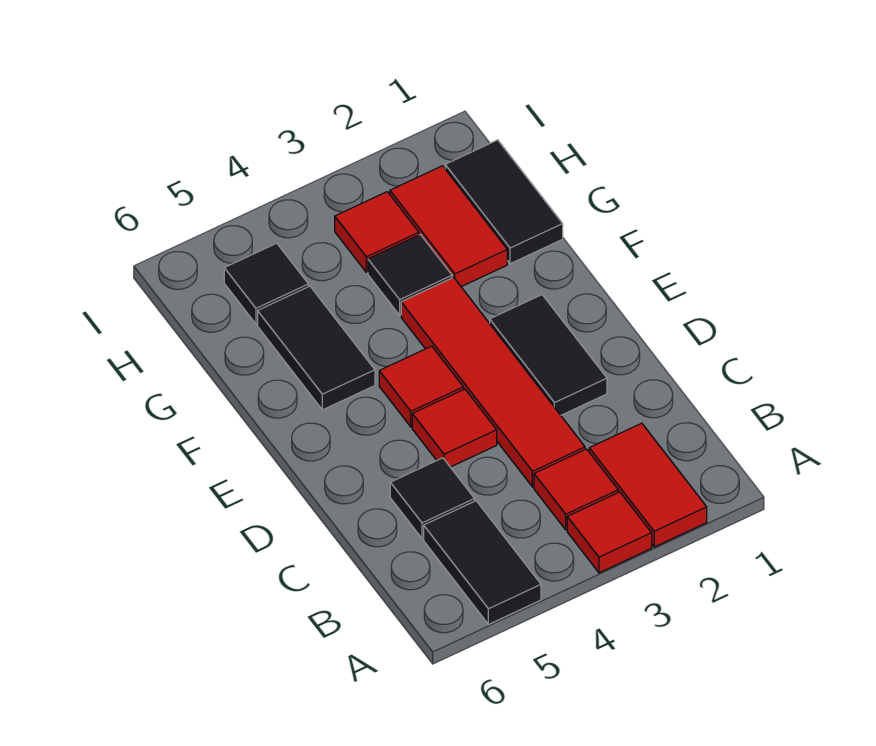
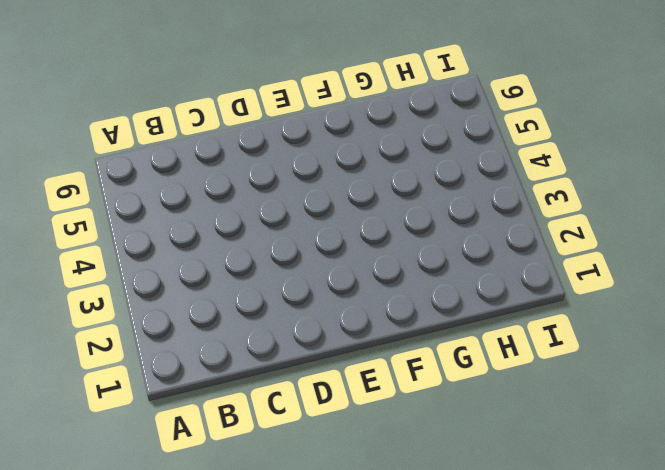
none -> red tile A2:B2 level 1
none -> red tile A3 level 1
none -> black tile A5:B5 level 1

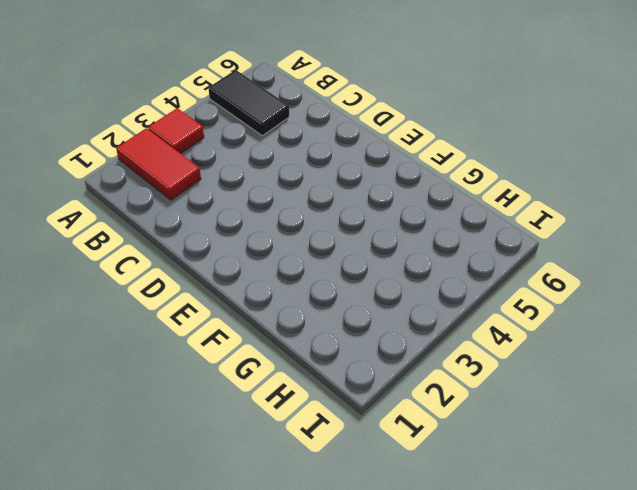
none -> red tile B3 level 1
none -> red tile C3:F3 level 1
none -> black tile C5 level 1

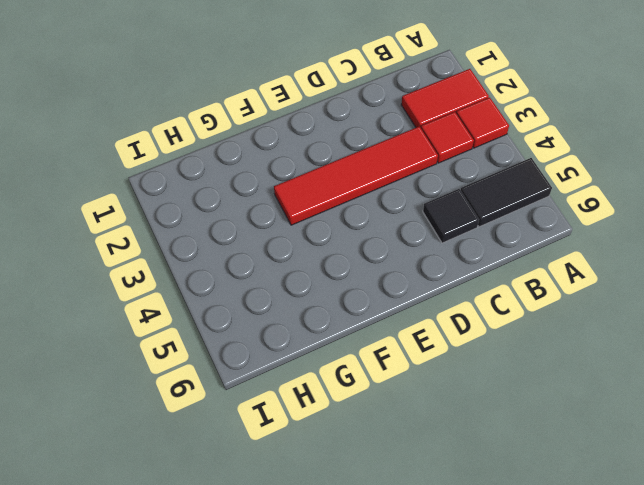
none -> black tile D2:E2 level 1
none -> red tile D4 level 1
none -> red tile E4 level 1

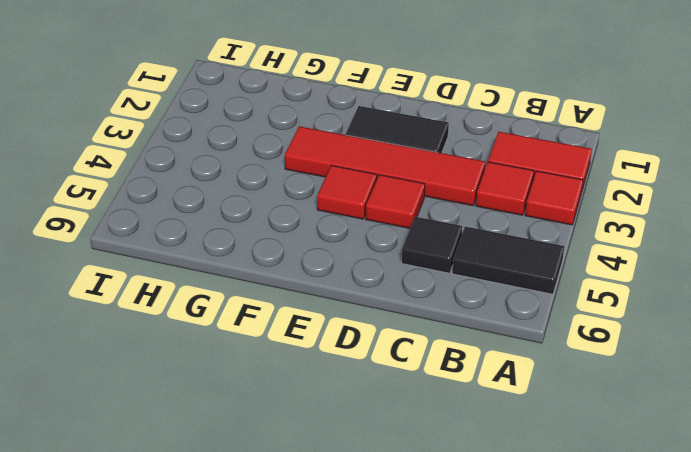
none -> black tile F5:G5 level 1
none -> black tile G1:H1 level 1
none -> red tile G2:H2 level 1

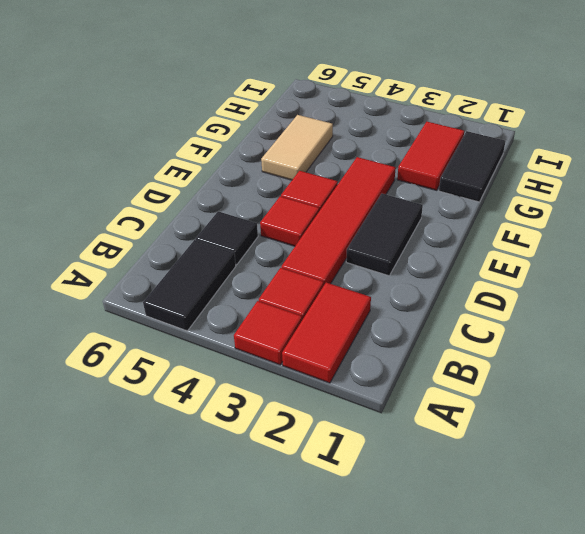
tan tile F5:G5 level 1 -> black tile F5:G5 level 1
none -> black tile G3 level 1
none -> red tile H3 level 1
none -> black tile H5 level 1

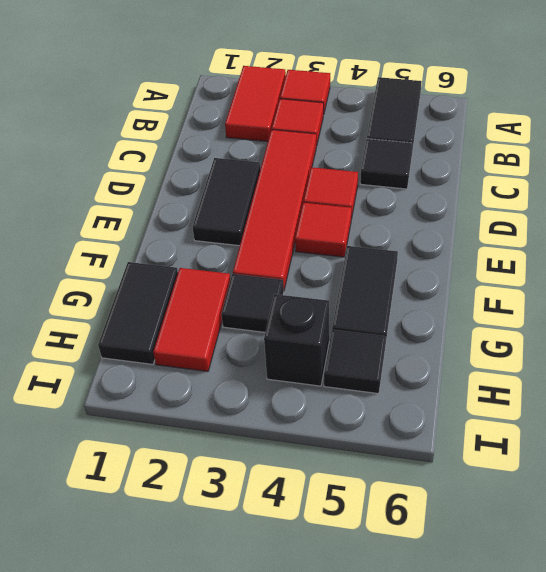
black brick H4 level 1 -> none
none -> red tile H3 level 1

